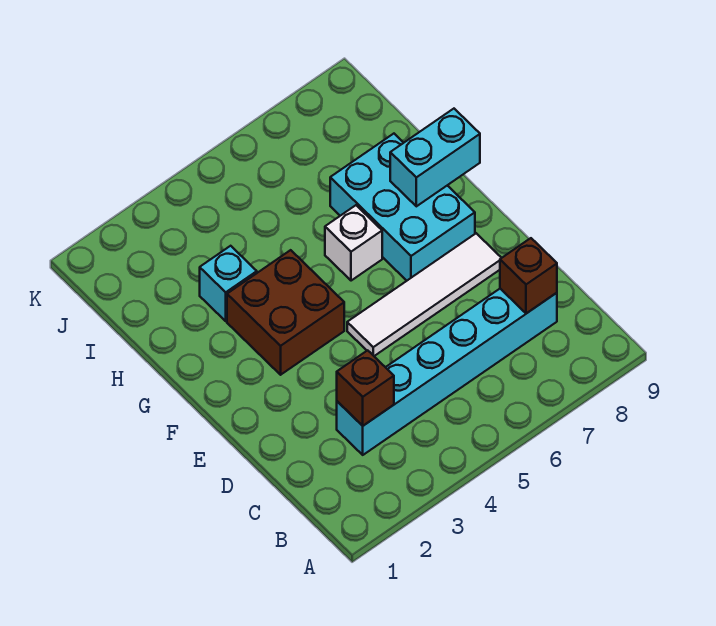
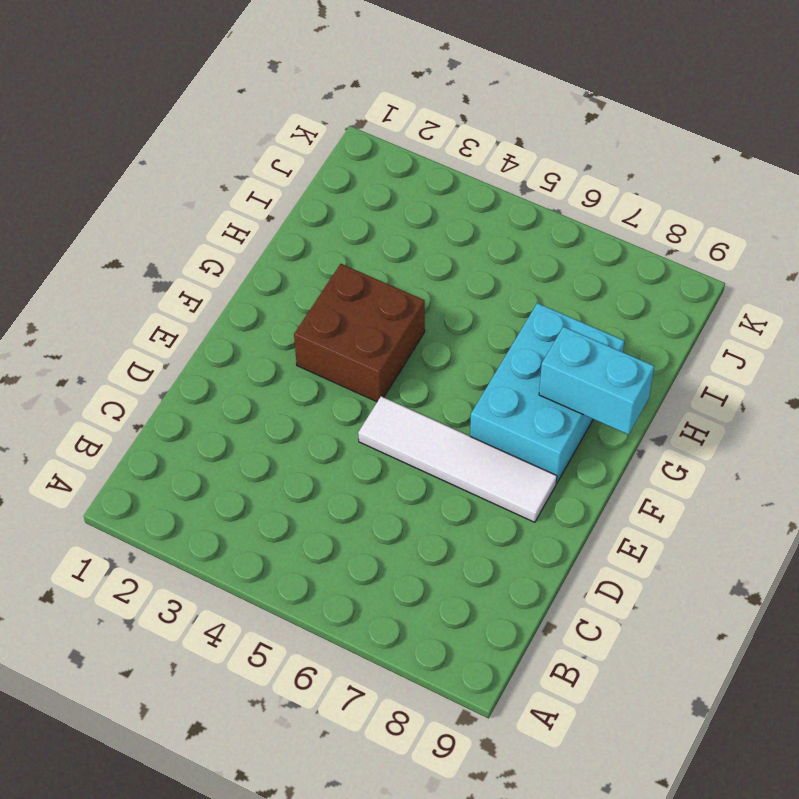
none -> cyan brick C3:C8 level 1
none -> white brick G6 level 1

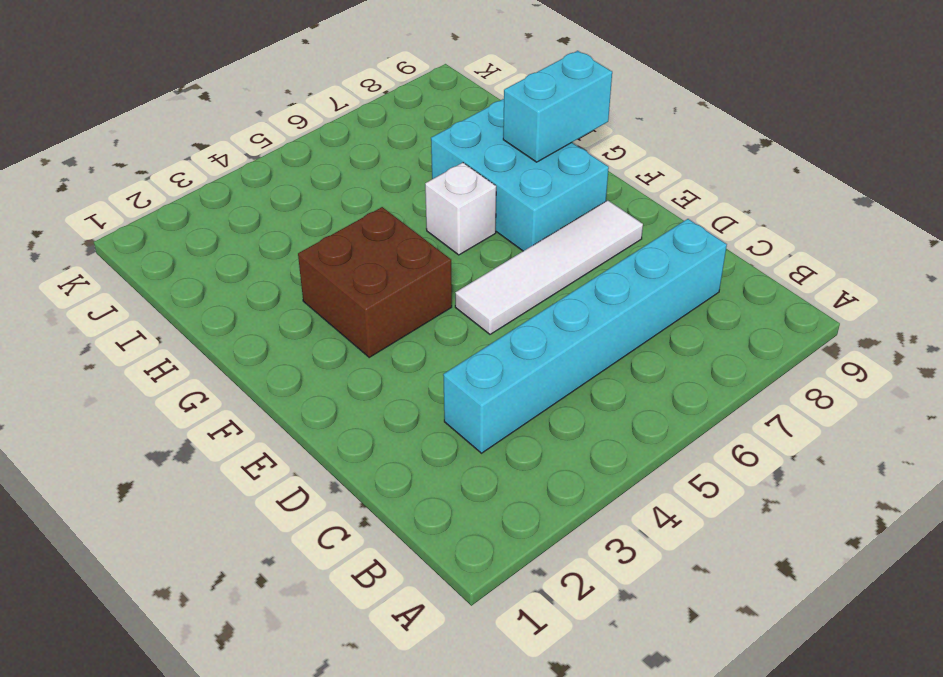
none -> cyan brick H3 level 1
none -> brown brick C3 level 2

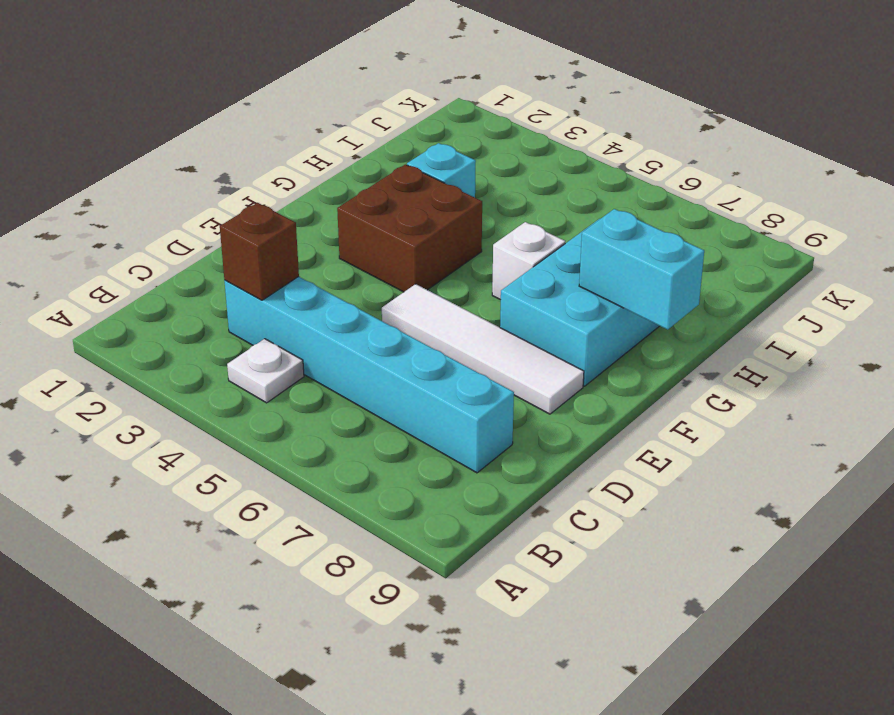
white plate B4 level 1 -> none
none -> brown brick C8 level 2

